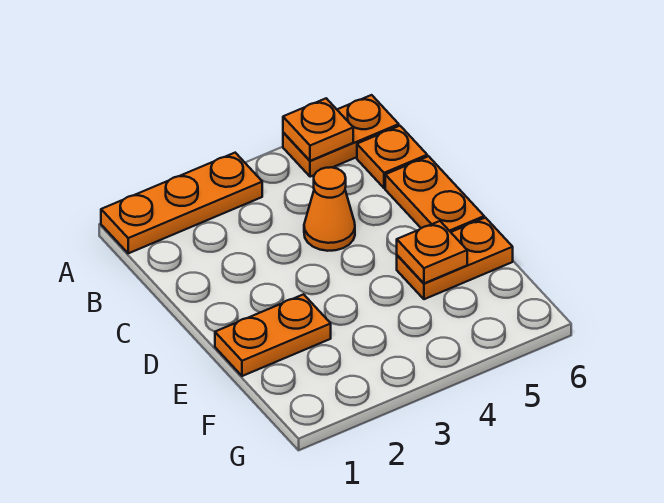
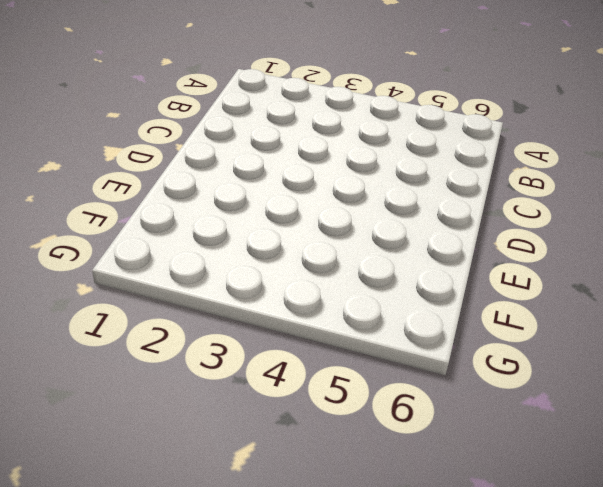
none -> orange plate A1:A3 level 1
none -> orange plate A5:A6 level 1

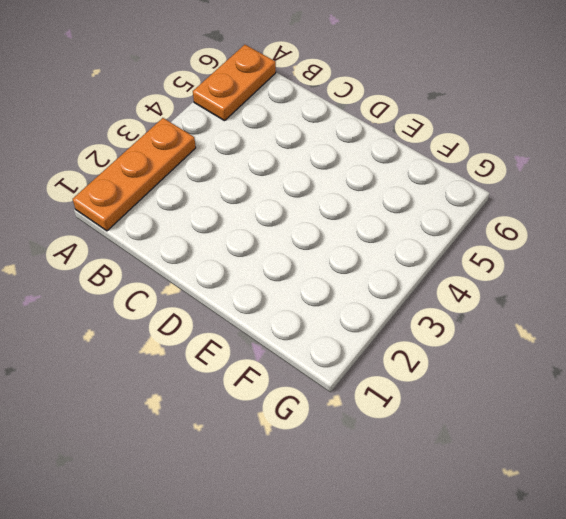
none -> orange plate B6 level 1
none -> orange cone C4 level 1

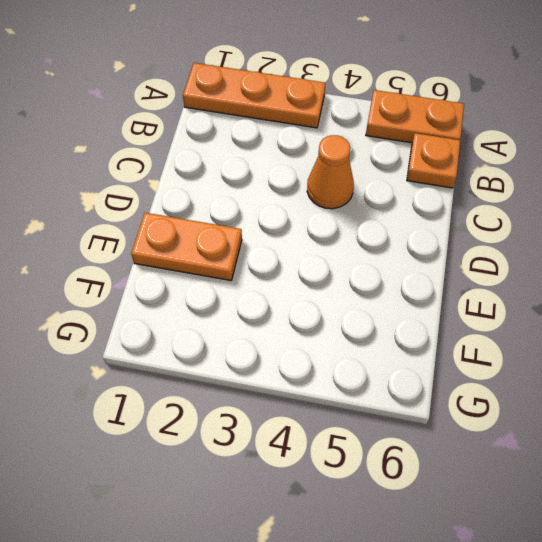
none -> orange plate C6:D6 level 1
none -> orange plate E5:E6 level 1

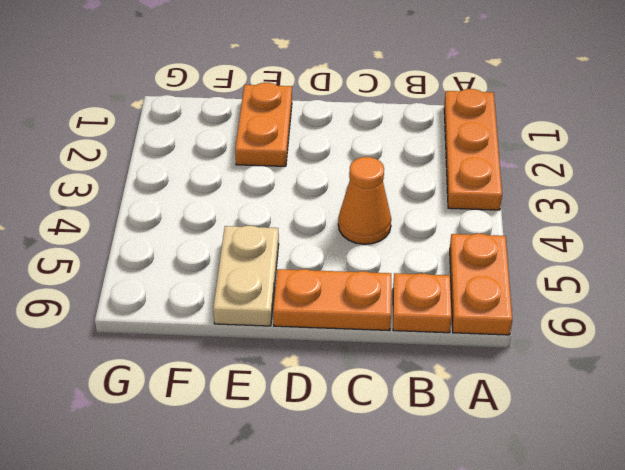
tan plate E5:E6 level 1 -> orange plate E5:E6 level 1
none -> orange plate A5 level 2
none -> orange plate E5 level 2

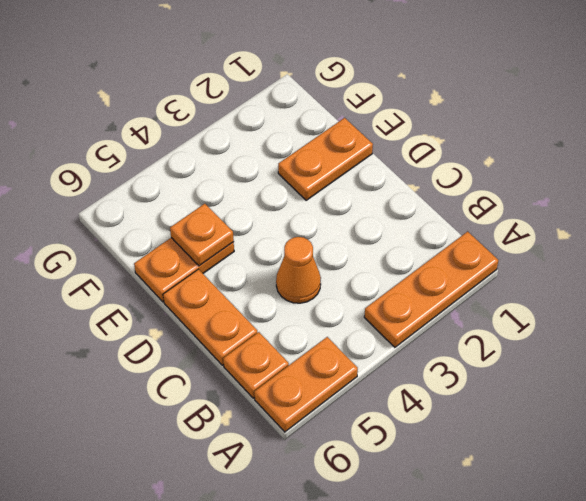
none -> orange plate A5 level 2

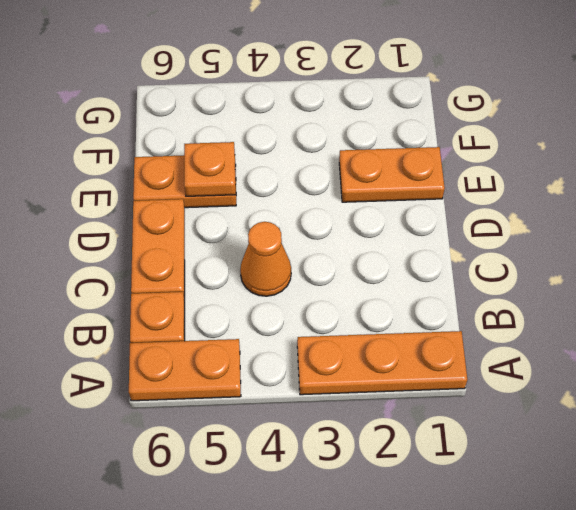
none -> orange plate A5 level 2

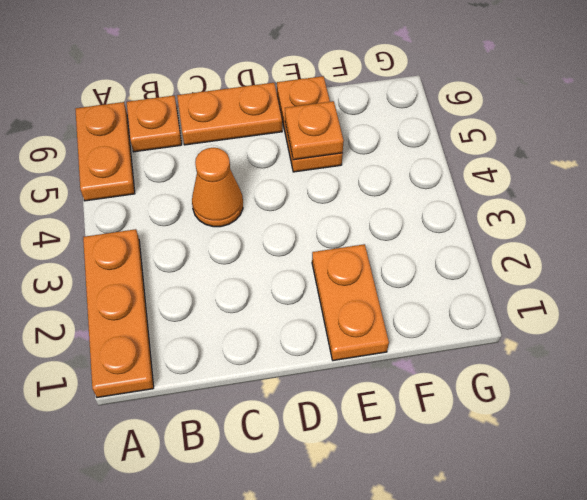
none -> orange plate A5 level 2

